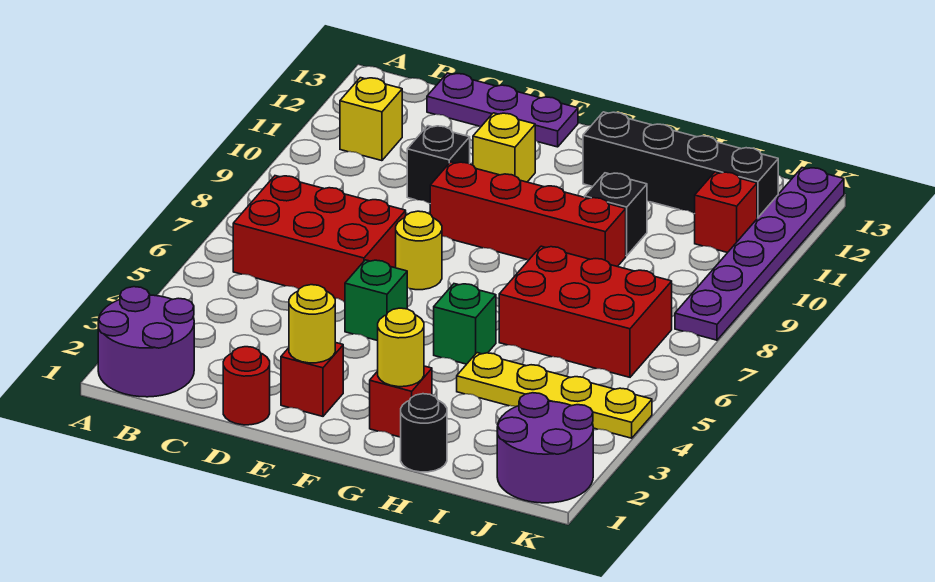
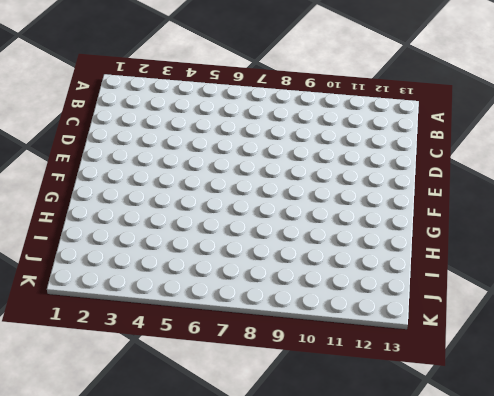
none -> purple round brick A1:B2 level 1
none -> red brick B6:D7 level 1
none -> yellow brick B11 level 1

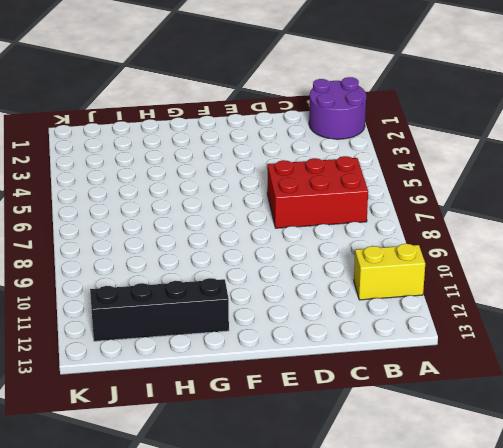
yellow brick A11:B11 level 1 -> yellow brick B11 level 1
none -> purple plate C13:E13 level 1
none -> red round brick D1 level 1
none -> black brick D10 level 1

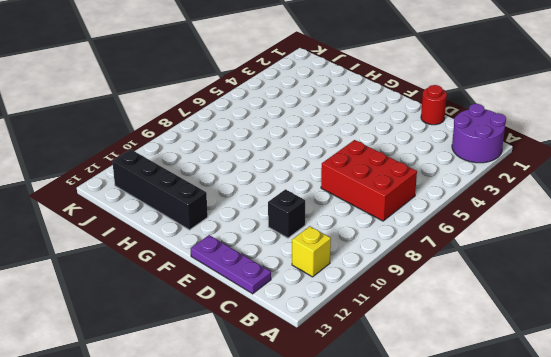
none -> red brick E2 level 1
none -> green brick E5 level 1
none -> yellow round brick E7 level 1

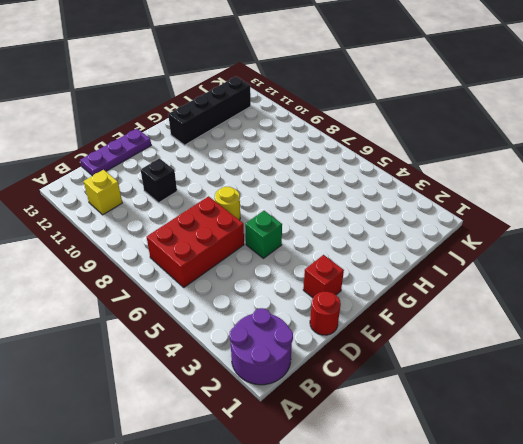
none -> red brick E9:H9 level 1
none -> yellow brick E11 level 1
none -> red brick G2 level 1

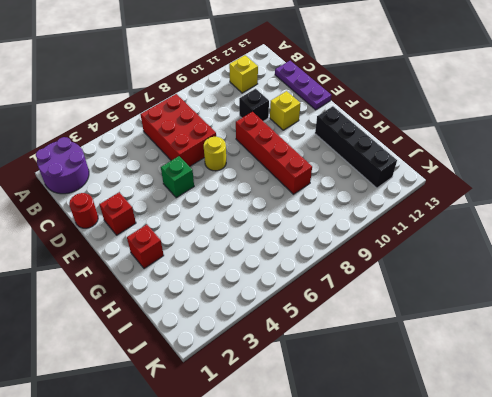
none -> green brick G5 level 1
none -> black round brick H1 level 1
none -> yellow plate H4:K4 level 1

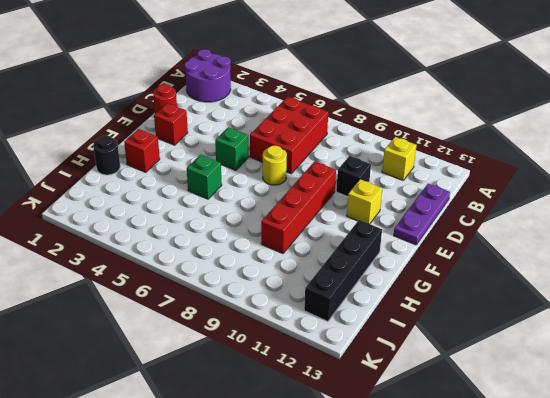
none -> yellow plate H4:K4 level 1
none -> red brick H6:J7 level 1
none -> black brick H10 level 1

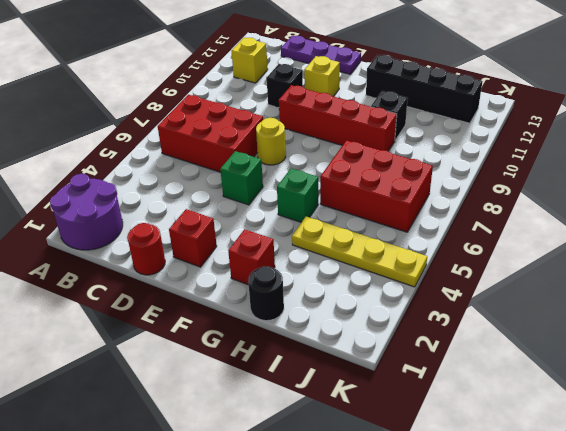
none -> purple round brick J1:K2 level 1
none -> red brick J11 level 1
none -> purple plate K8:K13 level 1

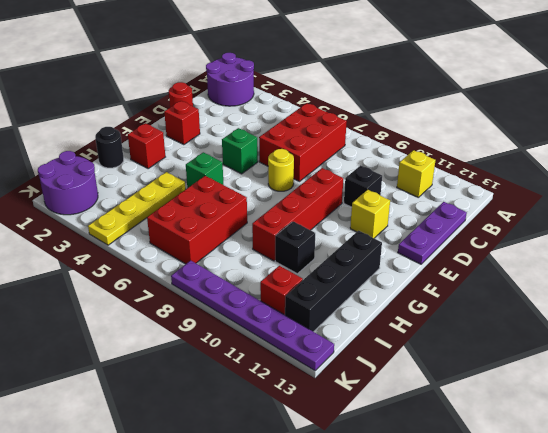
none -> yellow round brick E2 level 2
none -> yellow round brick G2 level 2

